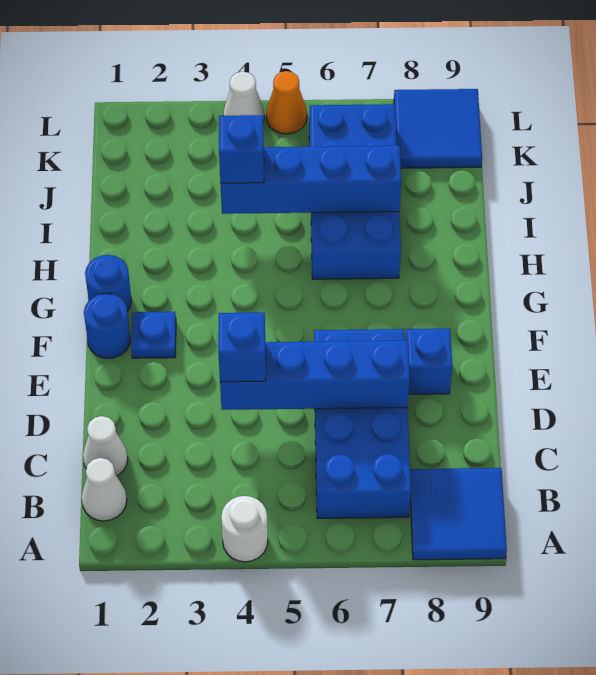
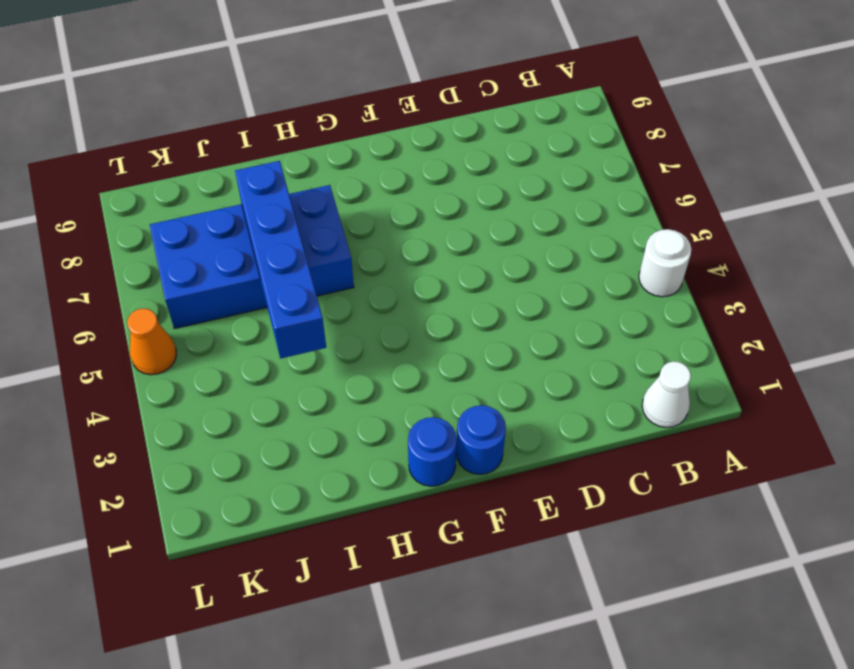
none -> blue tile A8:B9 level 1
none -> blue brick B6:E7 level 1
none -> white cone C1 level 1

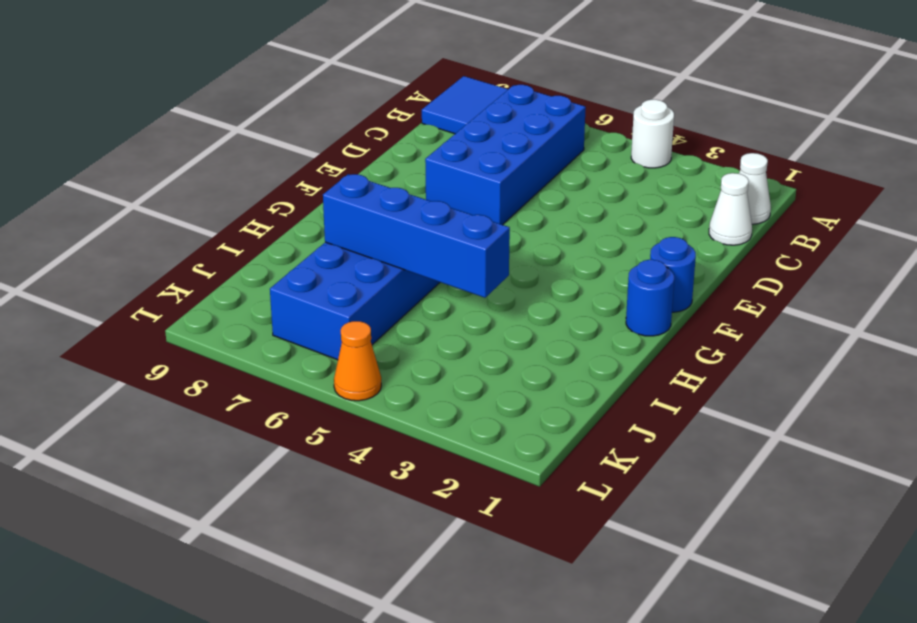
none -> blue brick E8 level 1
none -> blue plate F2 level 1
none -> blue tile K8:L9 level 1

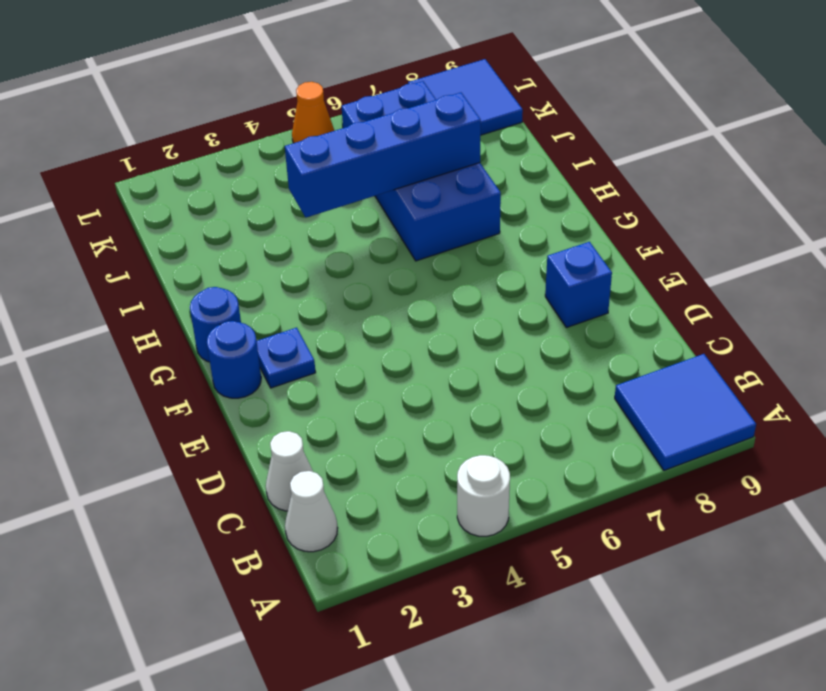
none -> blue brick B6:E7 level 1
none -> white cone L4 level 1
none -> blue brick D4:D7 level 2

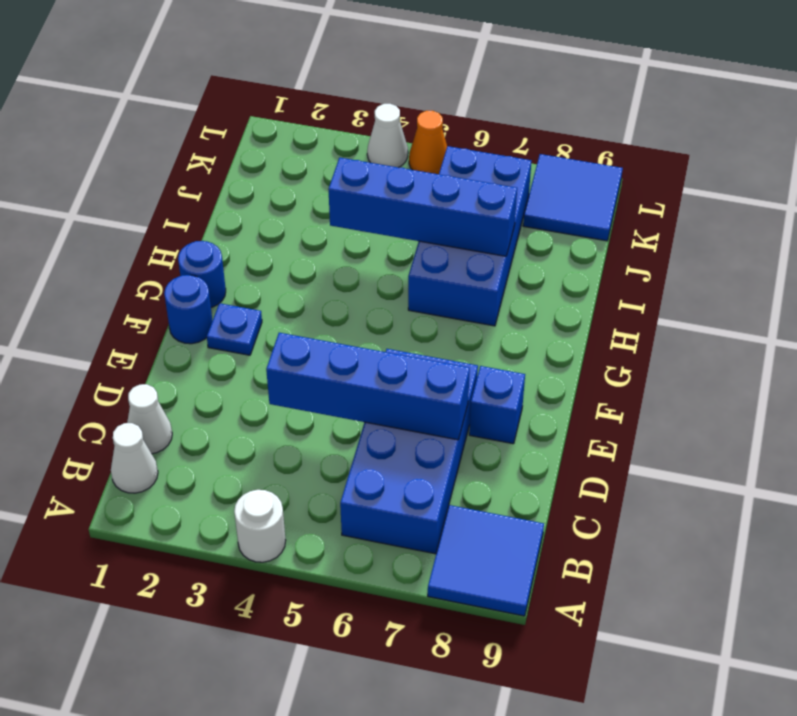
none -> blue brick D4 level 3
none -> blue brick I4 level 3

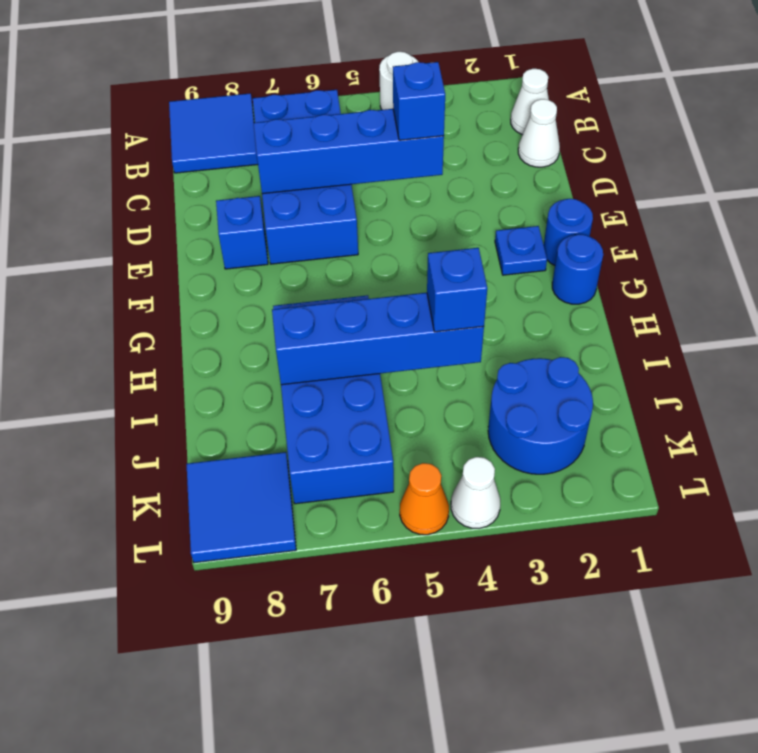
blue round brick J2:K3 level 1 -> none

